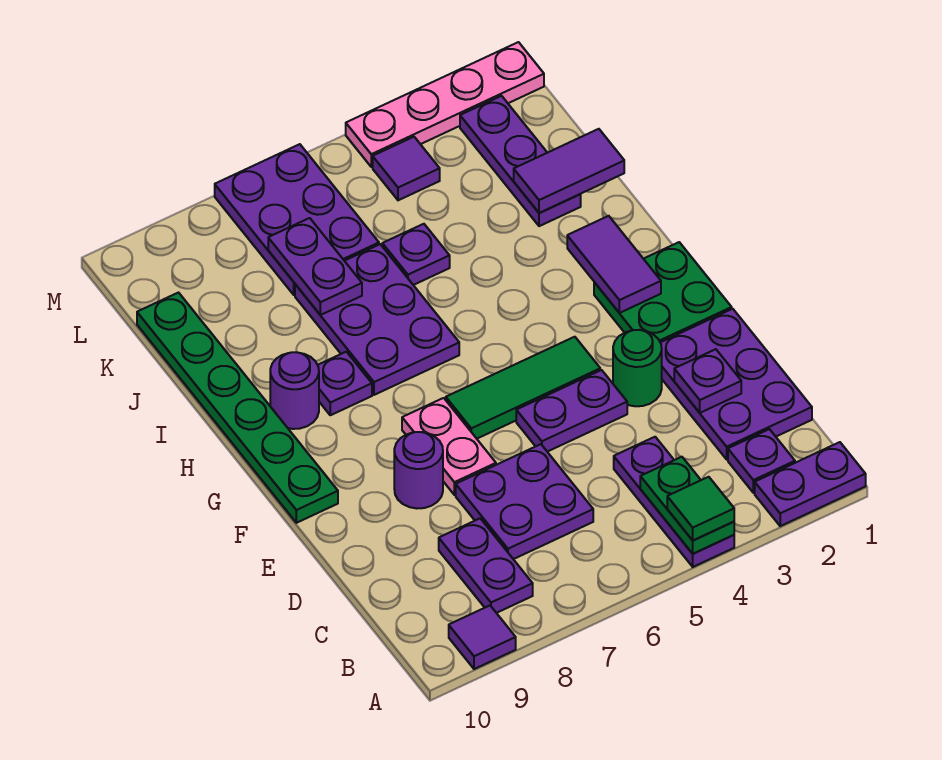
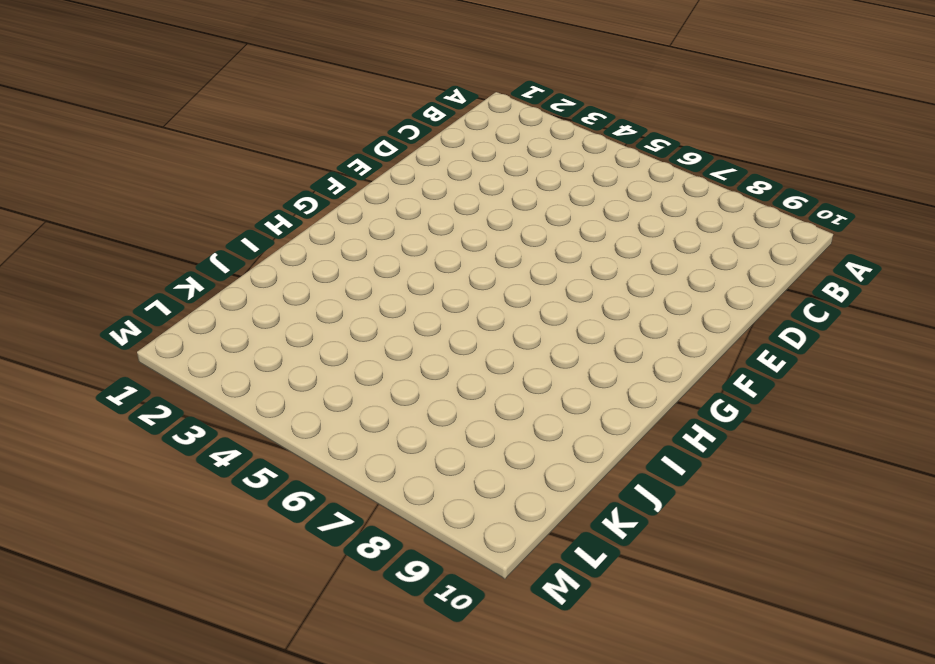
none -> purple plate A1:A2 level 1
none -> purple plate A4:C4 level 1
none -> purple tile A9 level 1

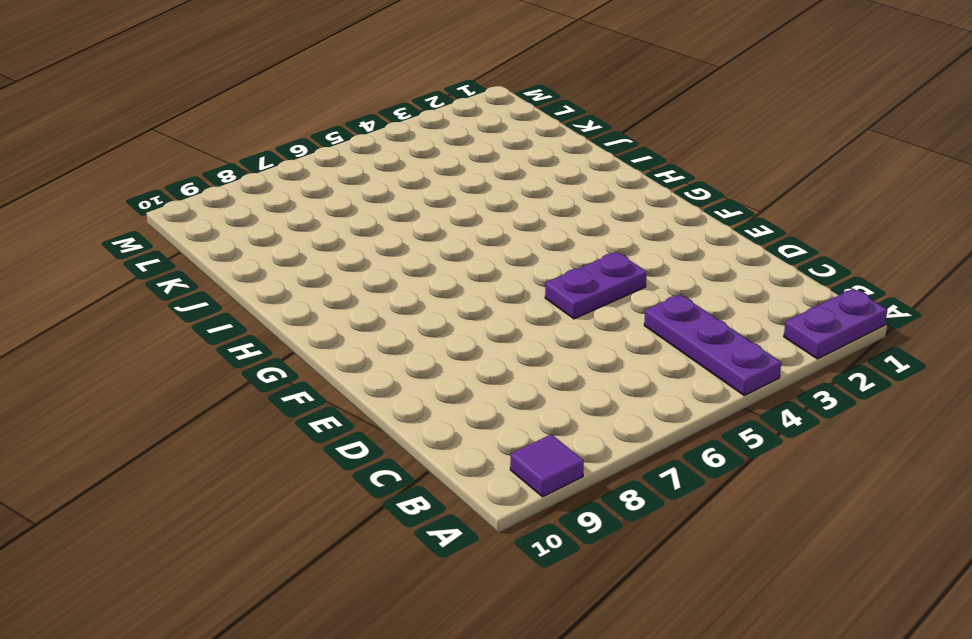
none -> purple plate B2 level 1
none -> purple plate B8:C8 level 1
none -> purple plate C1:E2 level 1

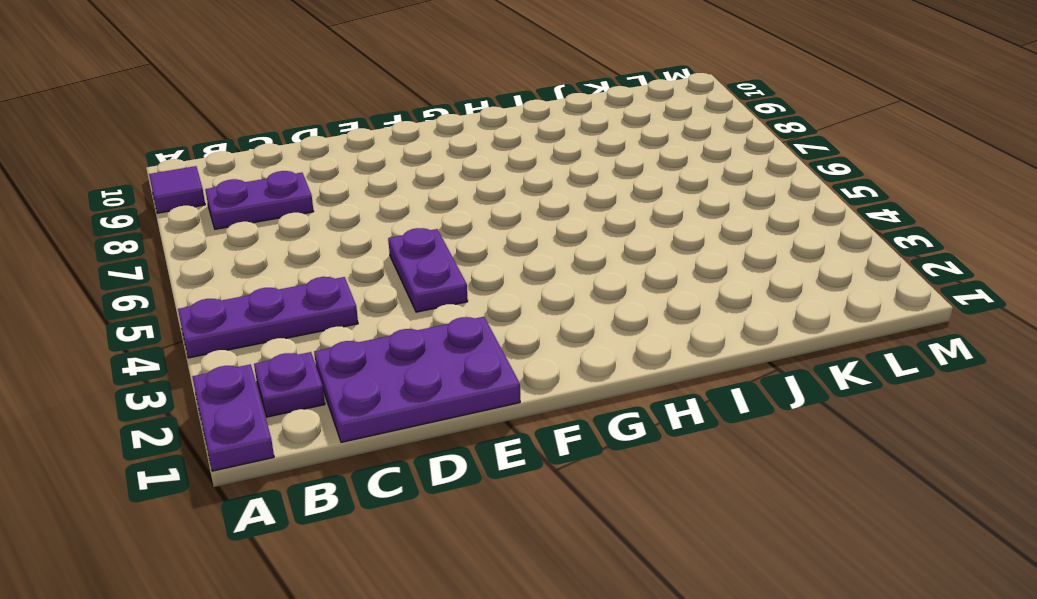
none -> purple plate C6:D7 level 1
none -> green round brick E3 level 1
none -> pink plate E7:F7 level 1

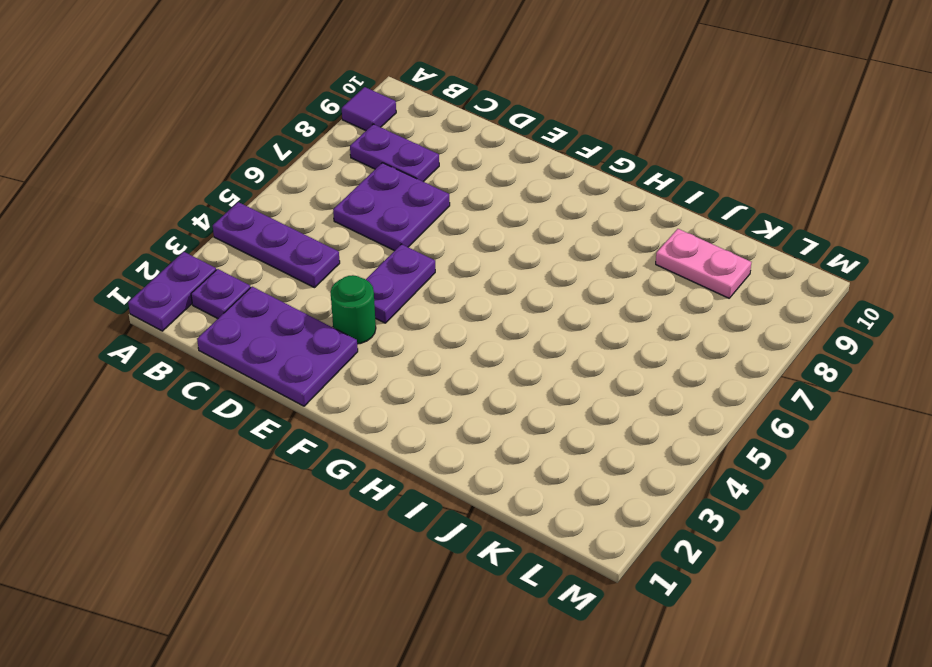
pink plate J9:K9 level 1 -> pink plate E7:F7 level 1
none -> purple round brick E8 level 1
none -> green plate F1:G2 level 1
none -> green tile F4:F6 level 1

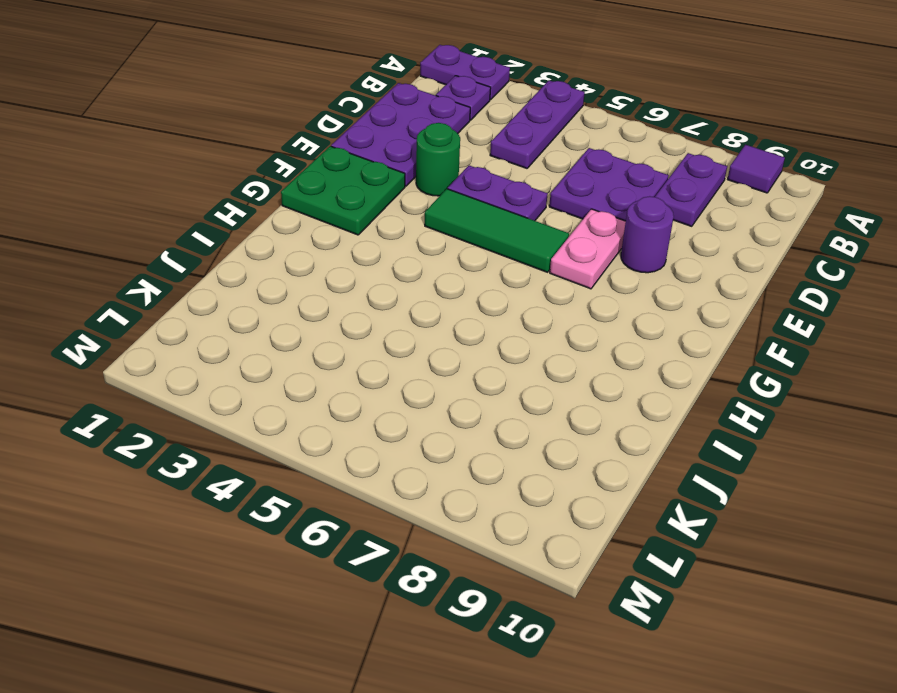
none -> green plate F10:K10 level 1
none -> purple plate H6:J7 level 1
none -> purple plate H8 level 1

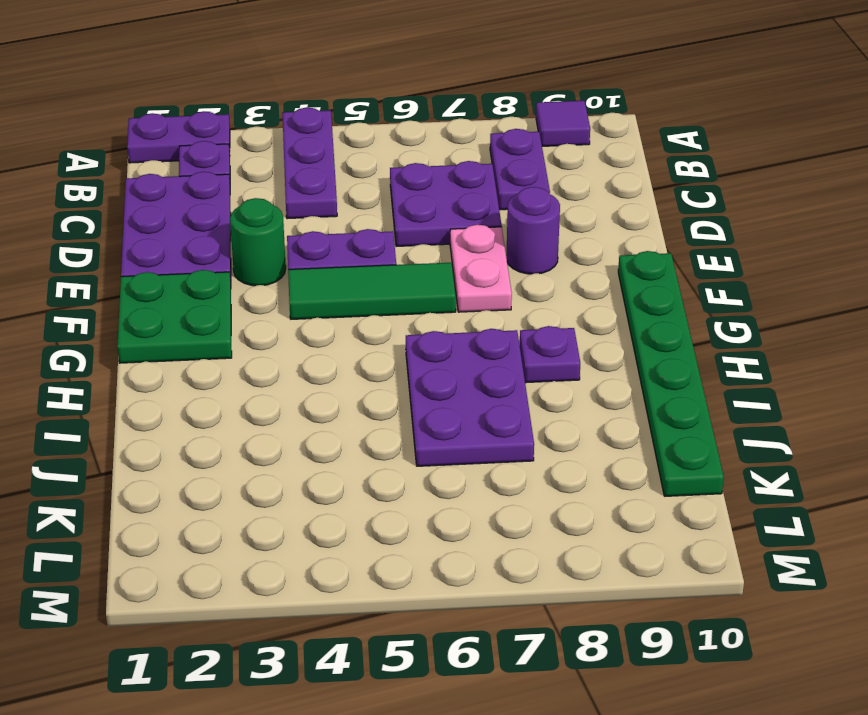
none -> purple round brick H9 level 1
none -> purple plate J2:L2 level 1
none -> purple plate J5 level 1

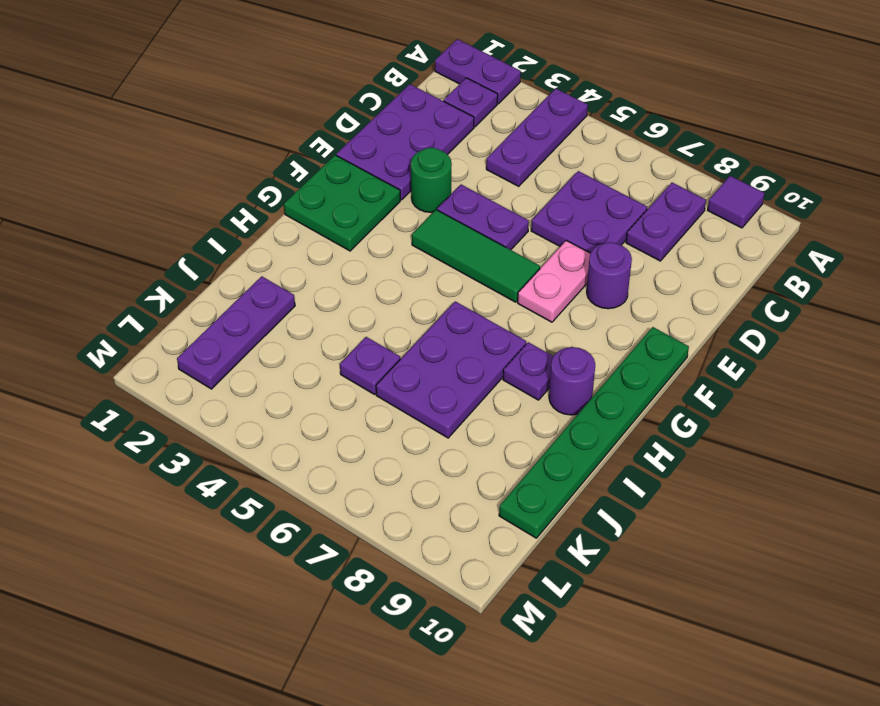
none -> purple plate K6:M7 level 1
none -> purple tile L4 level 1
none -> pink plate M1:M4 level 1

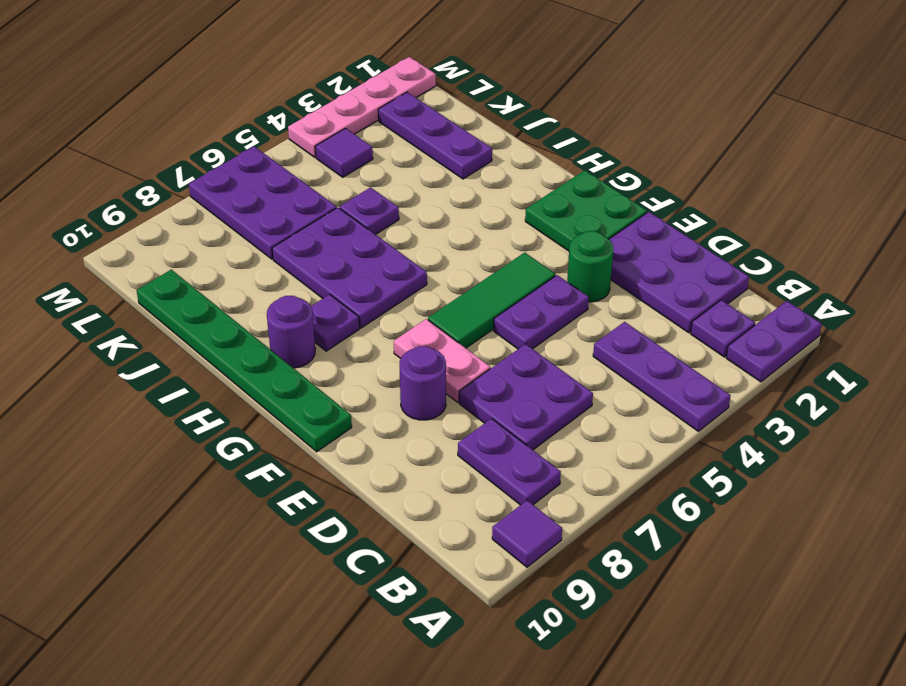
none -> green plate A4:B4 level 2
none -> purple plate D2 level 2
none -> purple tile G2:H2 level 2

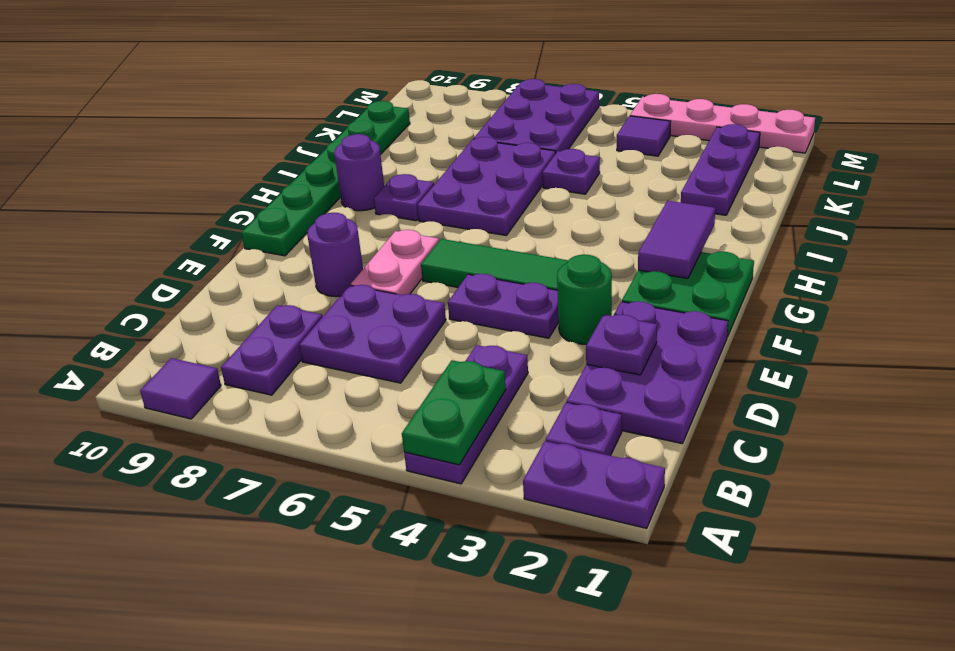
none -> purple tile J1:J2 level 2
none -> purple plate J7:K7 level 2
none -> green tile A4 level 3

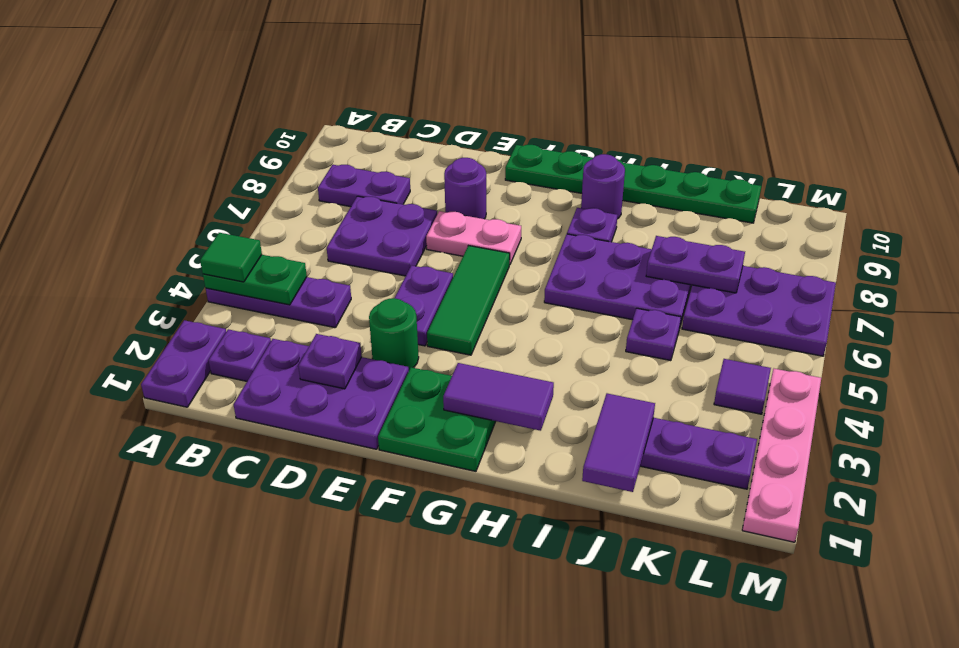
none -> purple tile A9 level 1

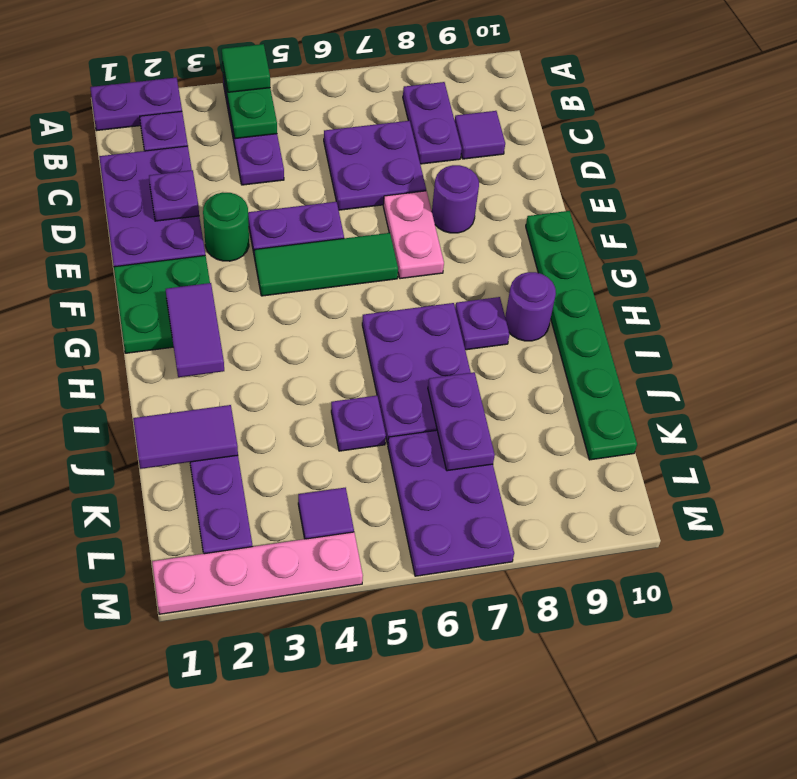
purple tile C9 level 1 -> purple tile A9 level 1

